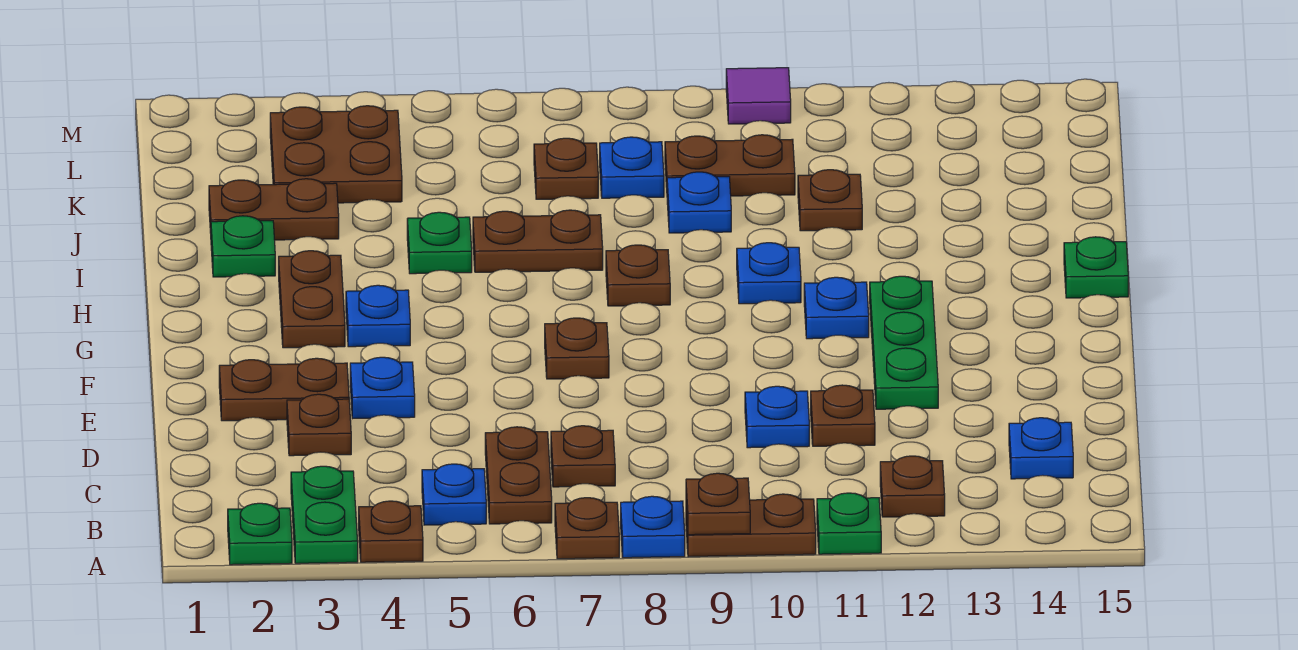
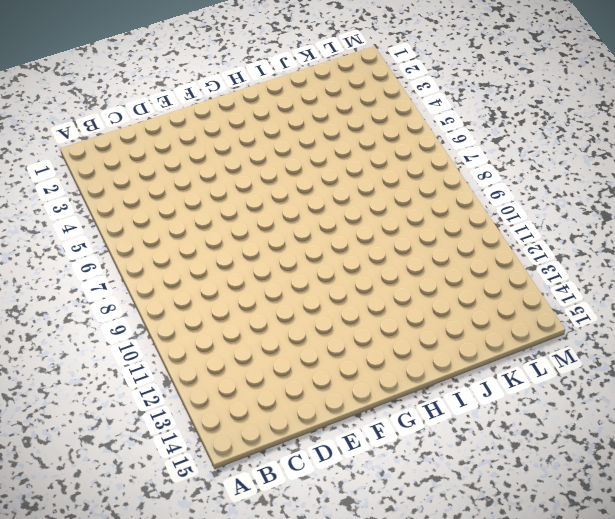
none -> green plate A2 level 1
none -> green plate A3:B3 level 1
none -> brown plate A4 level 1
none -> brown plate A7 level 1

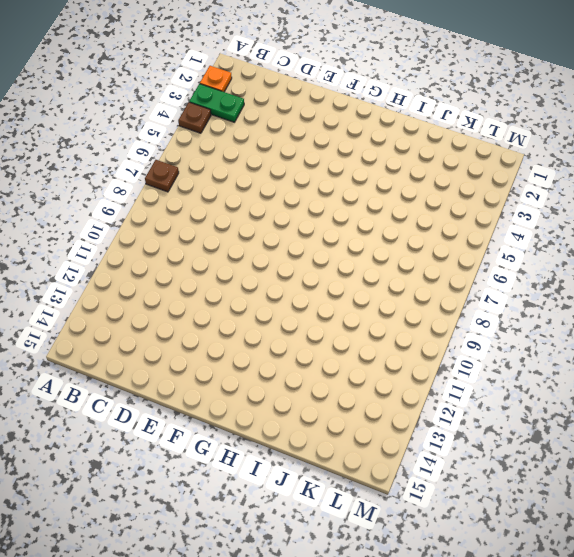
orange plate A2 level 1 -> green plate A2 level 1
none -> blue plate A8 level 1
none -> brown plate A9:A10 level 1
none -> green plate A11 level 1
none -> blue plate B5 level 1

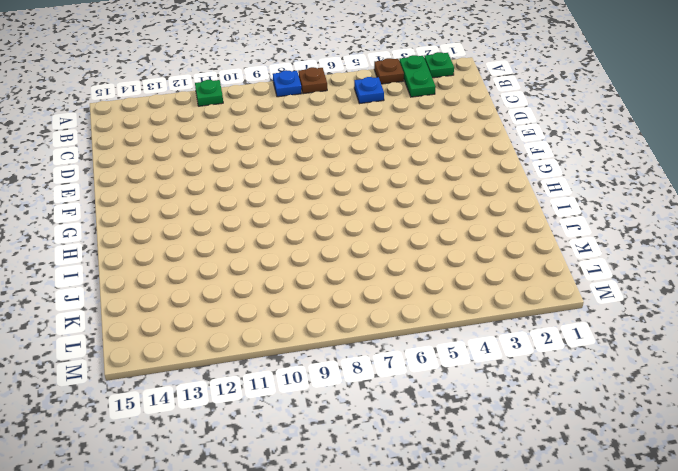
none -> brown plate A9:A10 level 1
none -> brown plate B6:C6 level 1
none -> brown plate B12 level 1
none -> brown plate C7 level 1

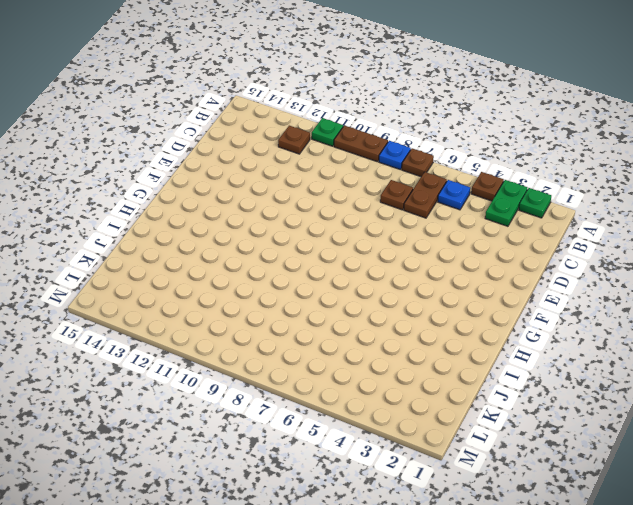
none -> blue plate C14 level 1
none -> brown plate D3 level 1
none -> blue plate D10 level 1
none -> brown plate D11 level 1

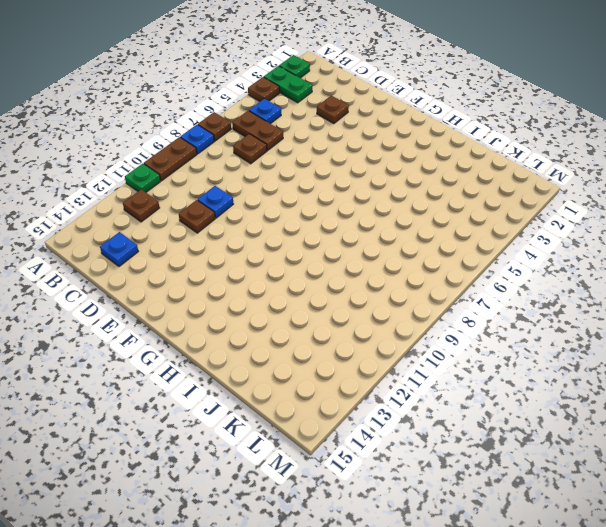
none -> brown plate E2:E3 level 1
none -> blue plate E4 level 1
none -> green plate E12:G12 level 1
none -> brown plate F7 level 1

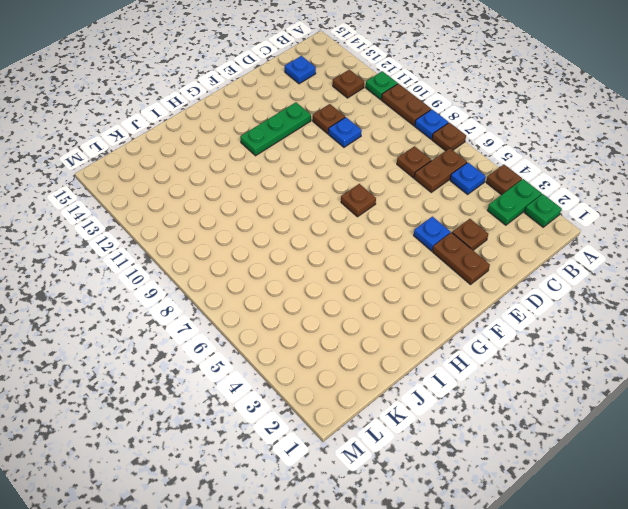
none -> brown plate G3:H3 level 1
none -> blue plate G4 level 1
none -> blue plate G11 level 1
none -> brown plate H8 level 1

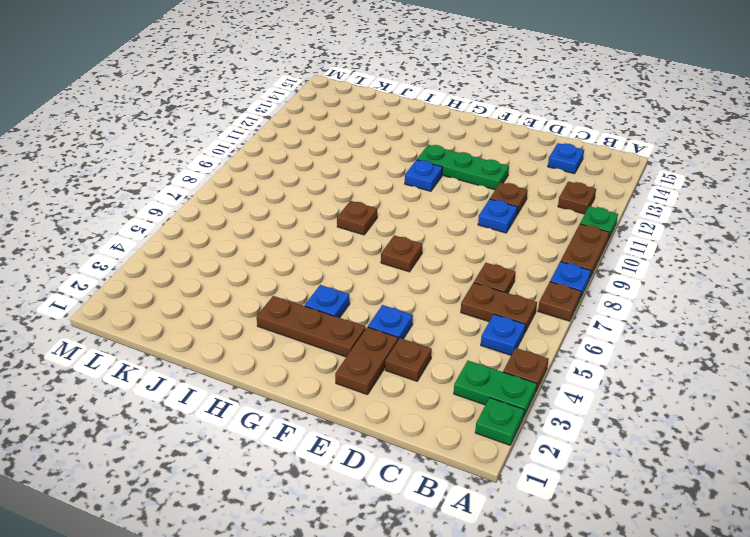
brown plate F3:H3 level 1 -> brown plate G3:H3 level 1
none -> blue plate H10 level 1
none -> green plate H15 level 1
none -> green plate I2 level 1
none -> green plate I5 level 1

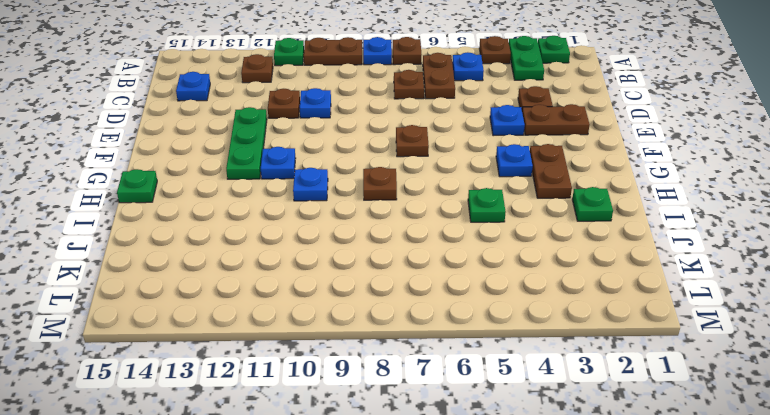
none -> brown plate I6:I7 level 1
none -> brown plate J2:J3 level 1
none -> blue plate J9 level 1
none -> brown plate J11 level 1

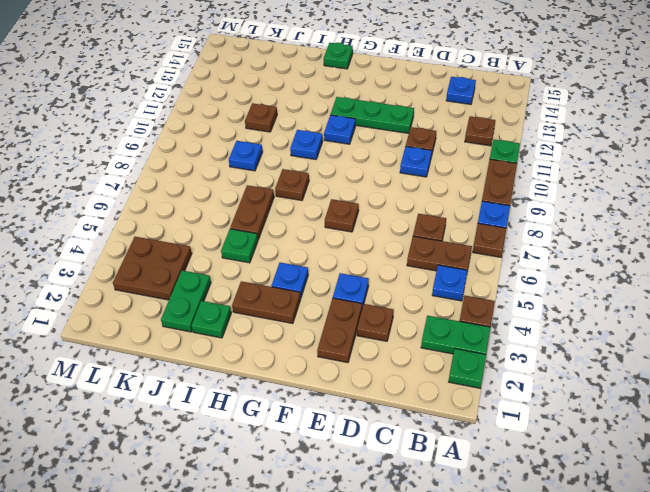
green plate J2:J3 level 1 -> brown plate J2:J3 level 1
none -> brown plate K7 level 1
none -> blue plate K8 level 1
none -> brown plate K9:K10 level 1
none -> purple tile M10 level 1

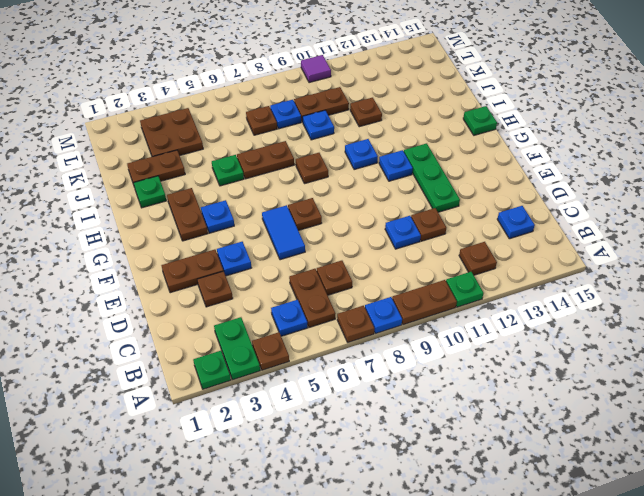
blue tile E6:F6 level 1 -> none
none -> brown plate A9 level 2

